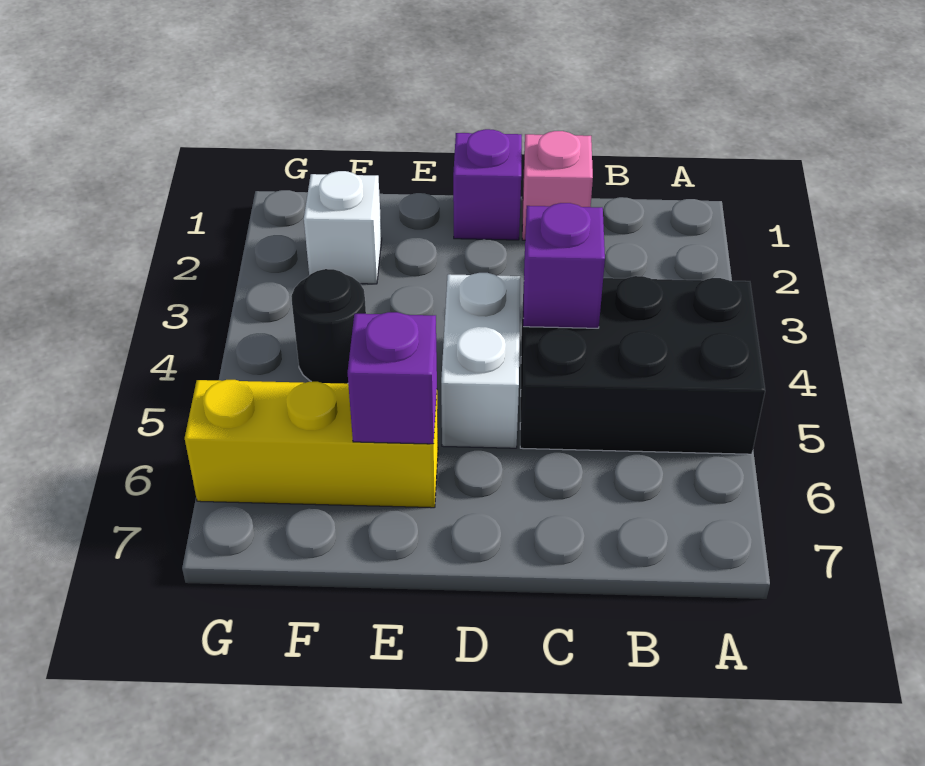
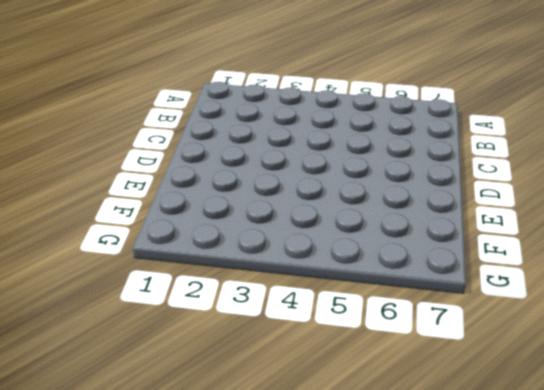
none -> black brick A4:C5 level 1
none -> pink brick C1 level 1

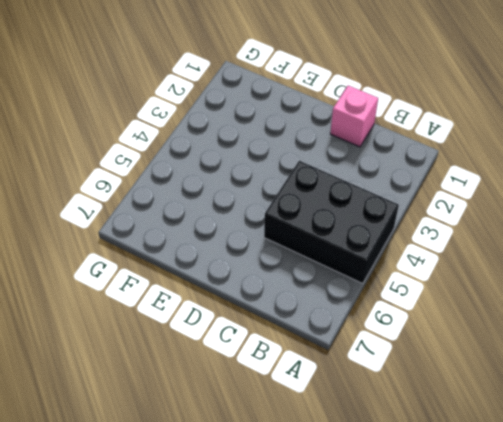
none -> purple brick D1 level 1
none -> white brick D4:D5 level 1

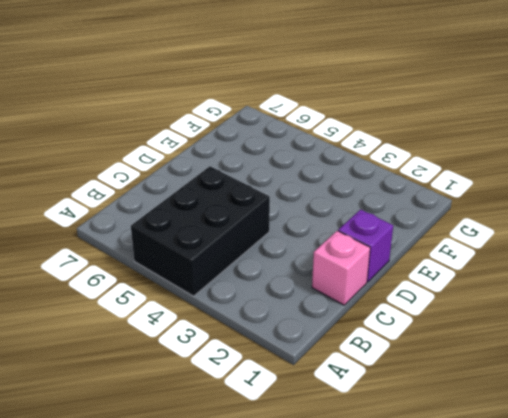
none -> white brick D4:D5 level 1
none -> yellow brick E6:G6 level 1

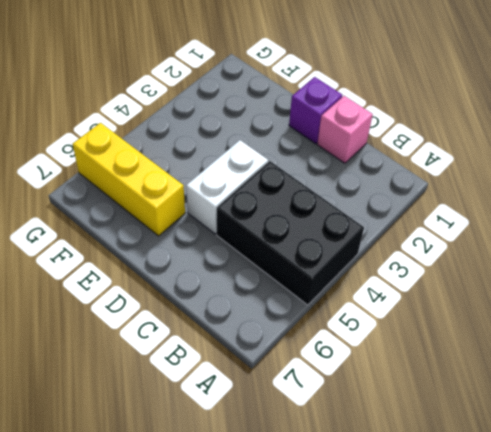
none -> white brick F2 level 1
none -> black round brick F4 level 1

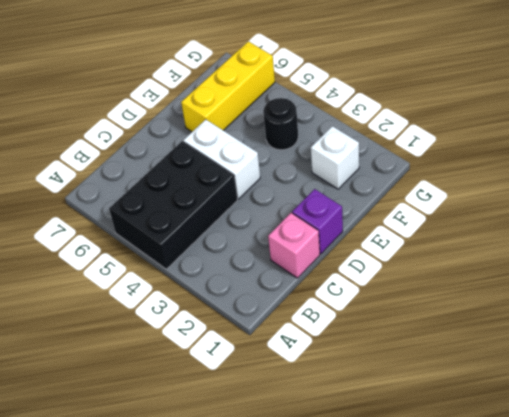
none -> purple brick C4 level 2
none -> purple brick E6 level 2

